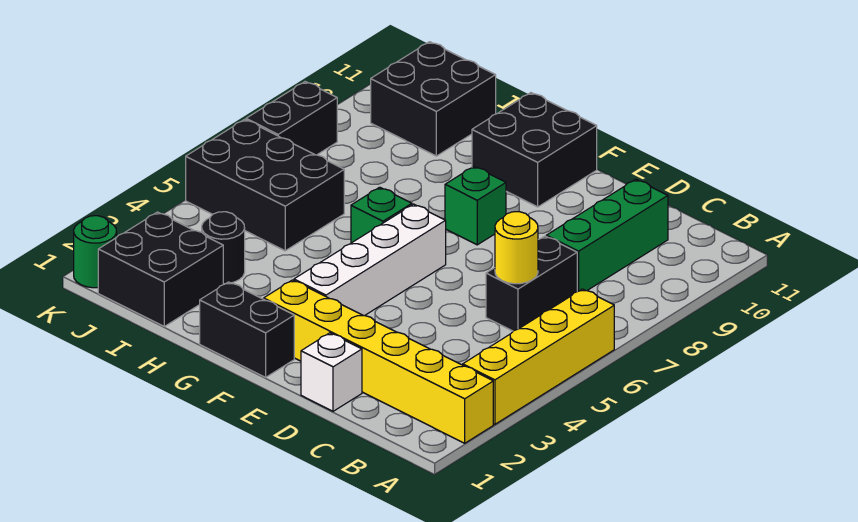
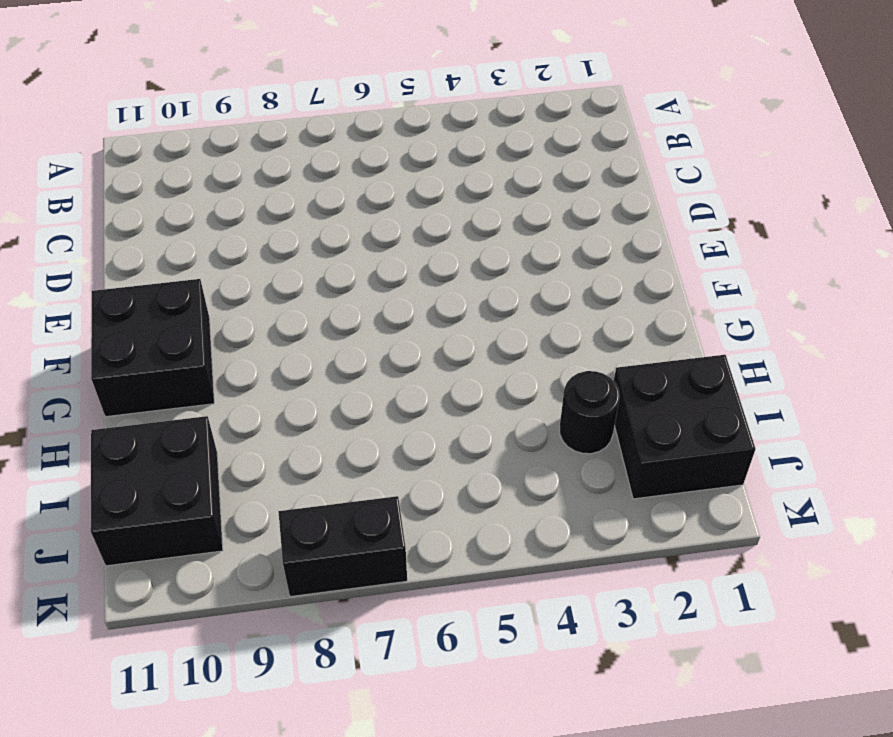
none -> yellow brick A2:F2 level 1
none -> yellow brick A3:A6 level 1
none -> black brick C6:C7 level 1

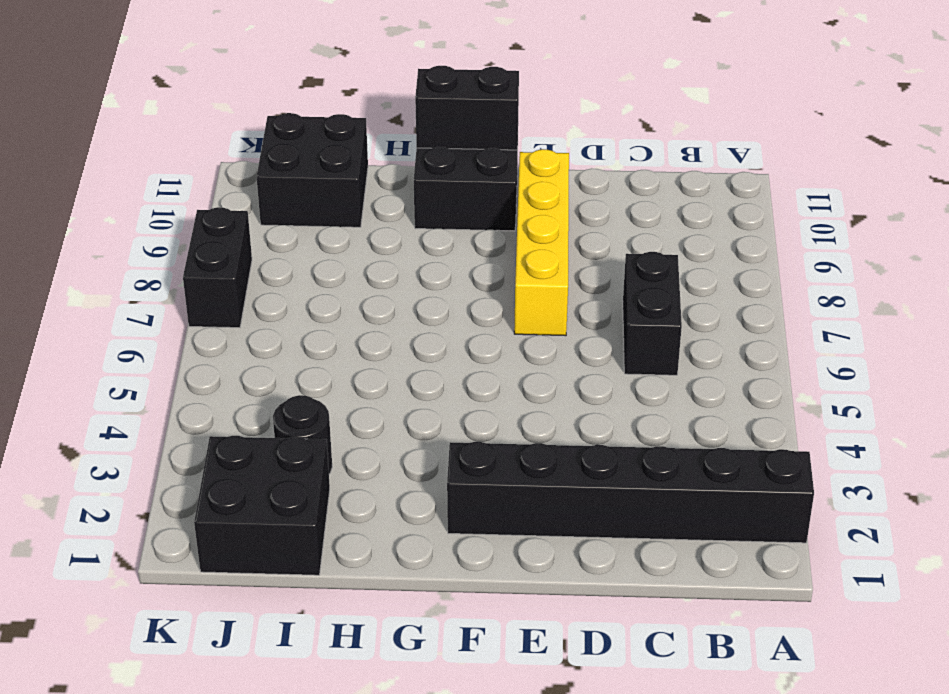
black brick A2:F2 level 1 -> yellow brick A2:F2 level 1
yellow brick E7:E10 level 1 -> yellow brick A3:A6 level 1
black brick F11:G11 level 2 -> black brick F1:G1 level 1
none -> green brick C8:C10 level 1
none -> white brick D1 level 1
none -> white brick F3:F6 level 1

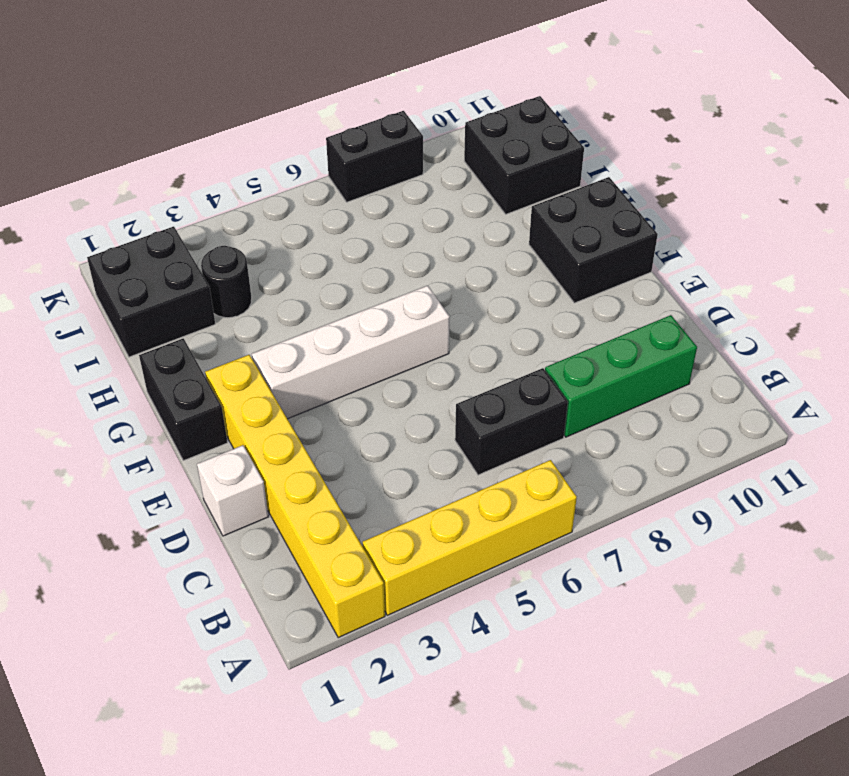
none -> green brick F8 level 1
none -> green brick G6 level 1
none -> black brick I5:K6 level 1

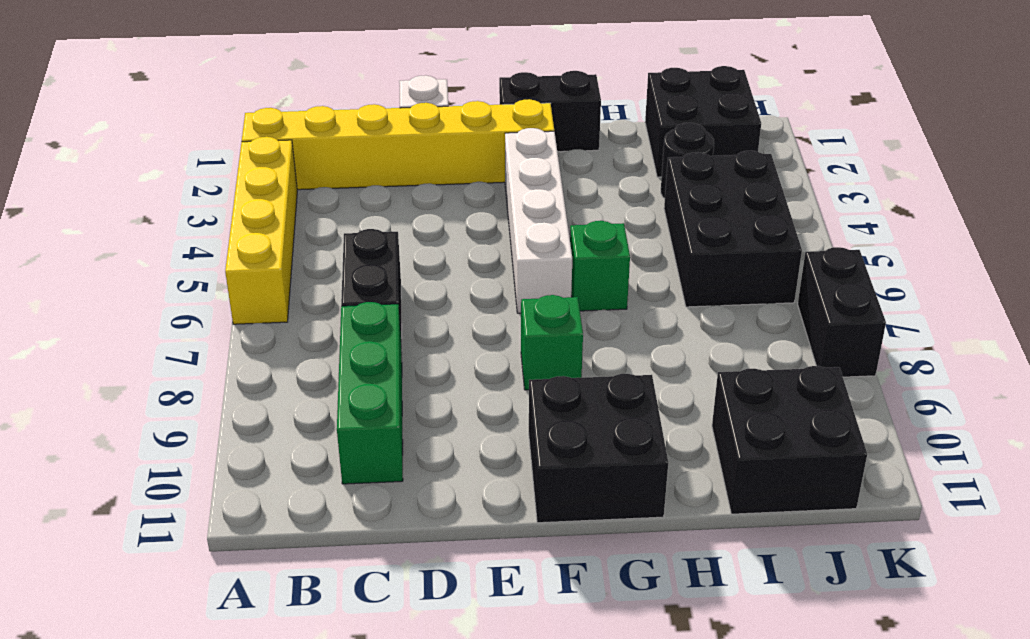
black brick I4:J6 level 1 -> black brick I5:K6 level 1
none -> green round brick K1 level 1
none -> yellow round brick C6 level 2

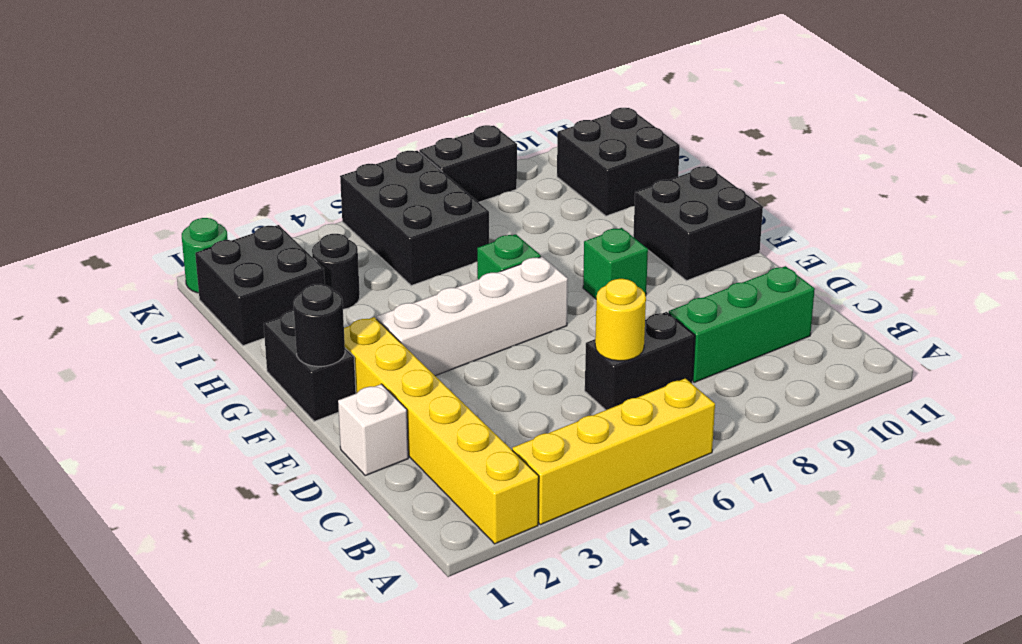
black round brick F1 level 2 -> none

